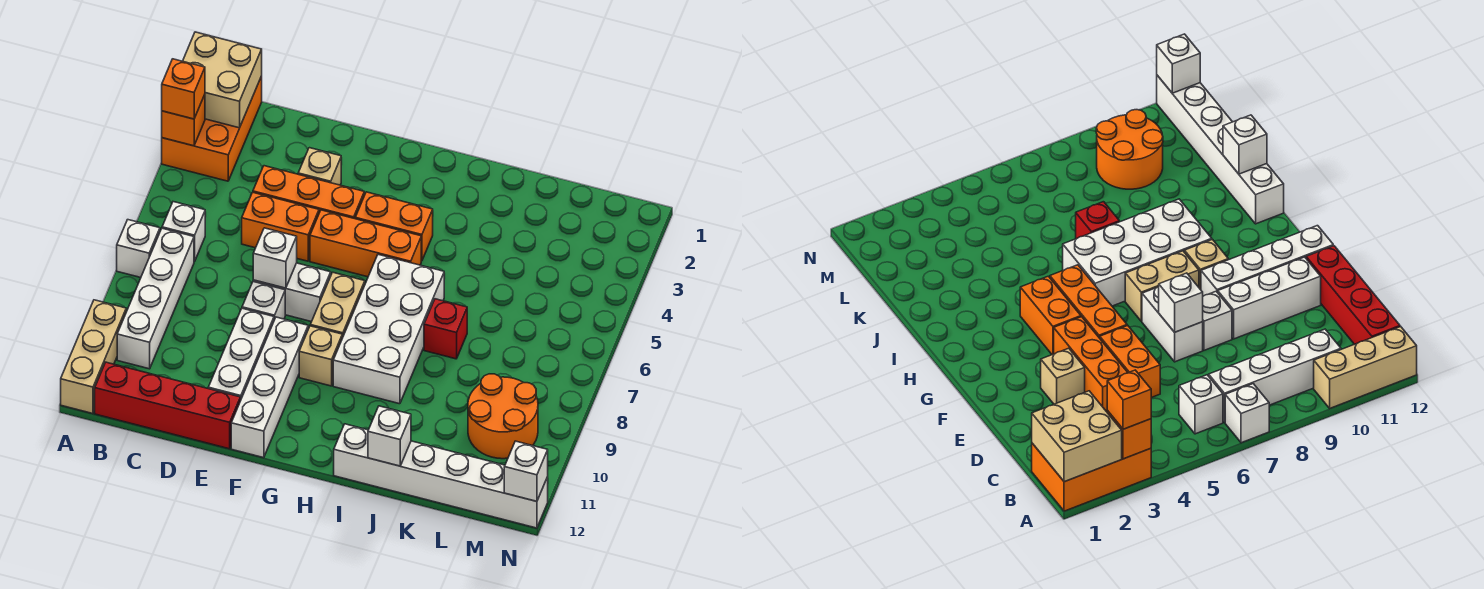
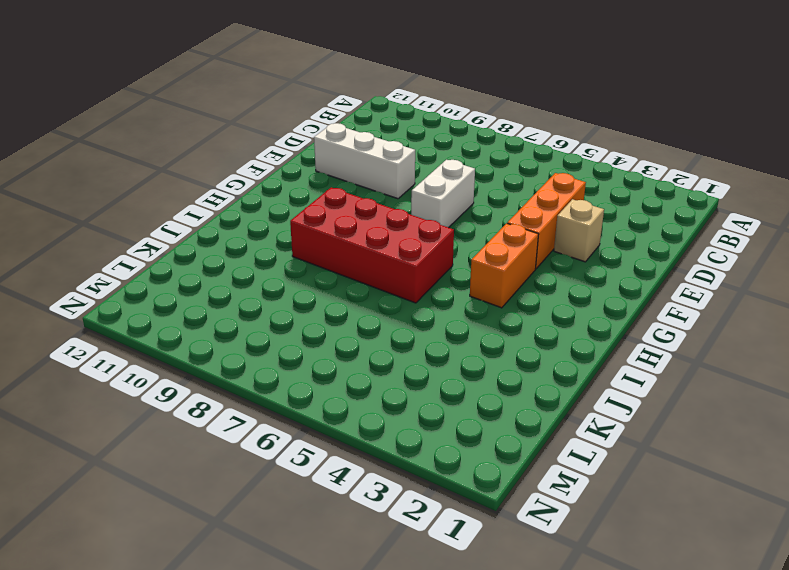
red brick H6:I9 level 1 -> white brick H6:I9 level 1
none -> orange brick A1:B3 level 1
none -> white brick A7 level 1
none -> tan brick A10:A12 level 1

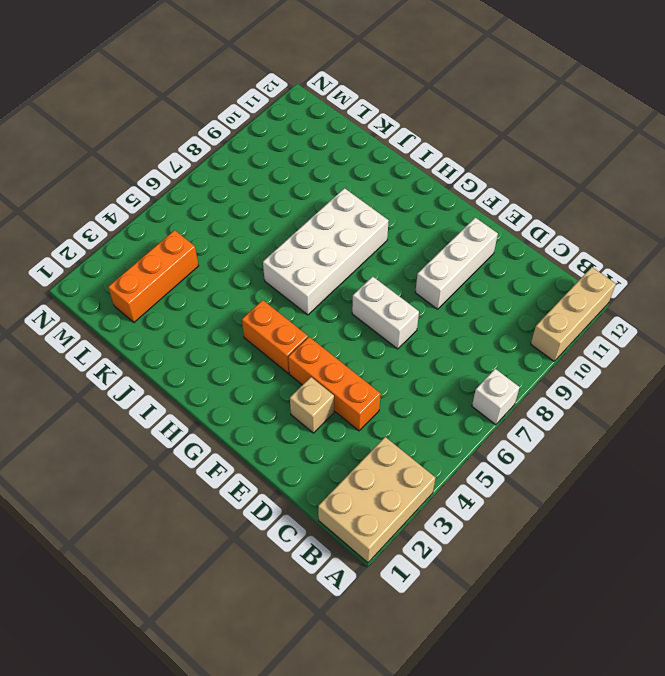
tan brick A1:B3 level 1 -> orange brick A1:B3 level 1
orange brick L2:L4 level 1 -> orange brick F5:H5 level 1
none -> white brick B6 level 1
none -> white brick B7:B10 level 1
none -> red brick B12:E12 level 1

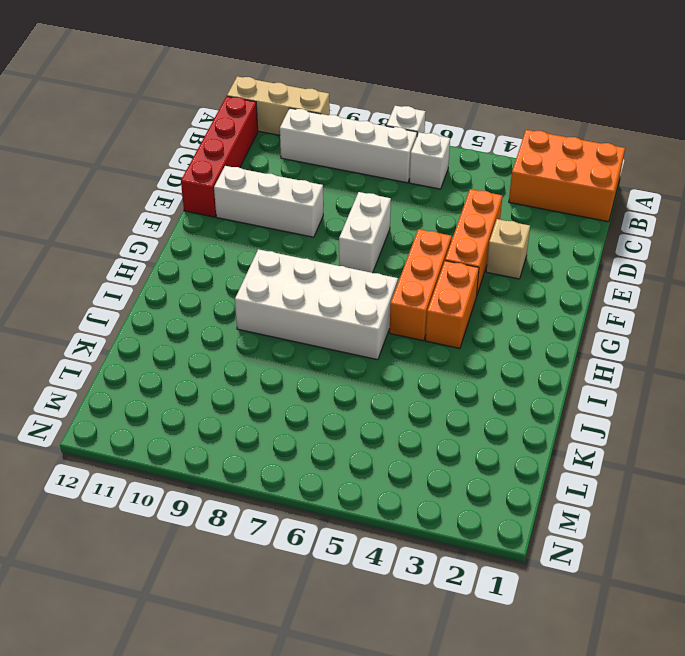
none -> orange brick D5:E5 level 1
none -> white brick E8 level 1
none -> white brick F9:F12 level 1

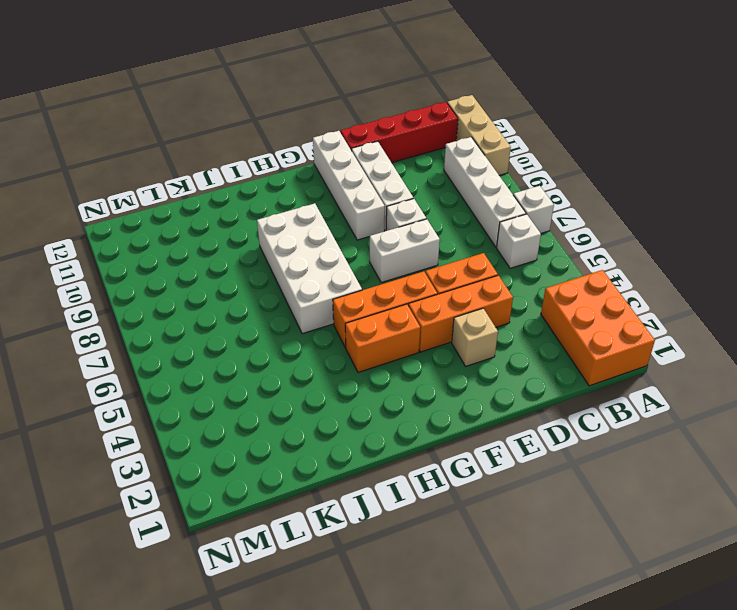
none -> tan brick G7:G8 level 1
none -> tan brick G9 level 1
none -> white brick I12:N12 level 1

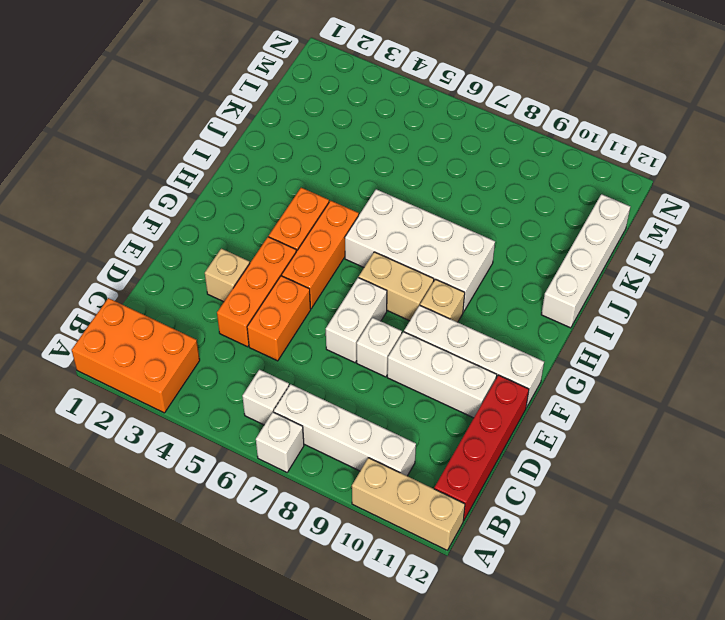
white brick I12:L12 level 1 -> white brick I12:N12 level 1
none -> red brick J7 level 1
none -> orange round brick L9:M10 level 1
none -> tan brick A1:B2 level 2

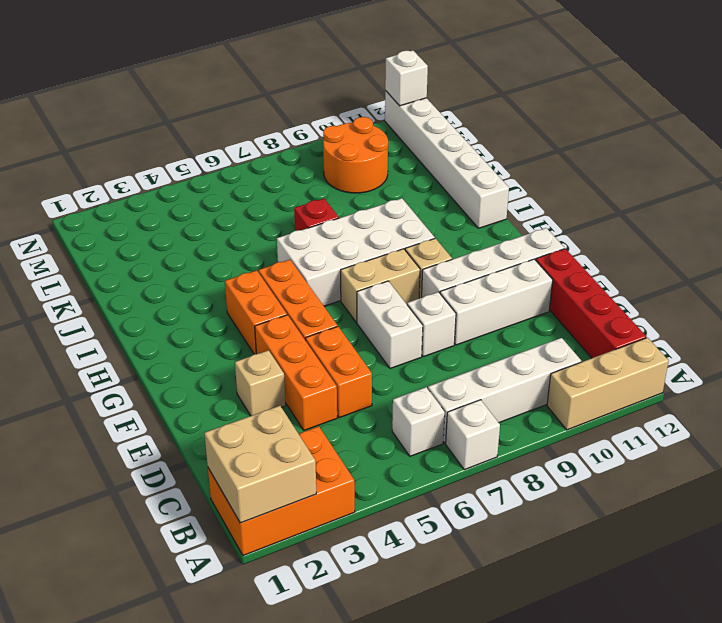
none -> orange brick A3 level 2
none -> white brick E7 level 2
none -> white brick J12 level 2

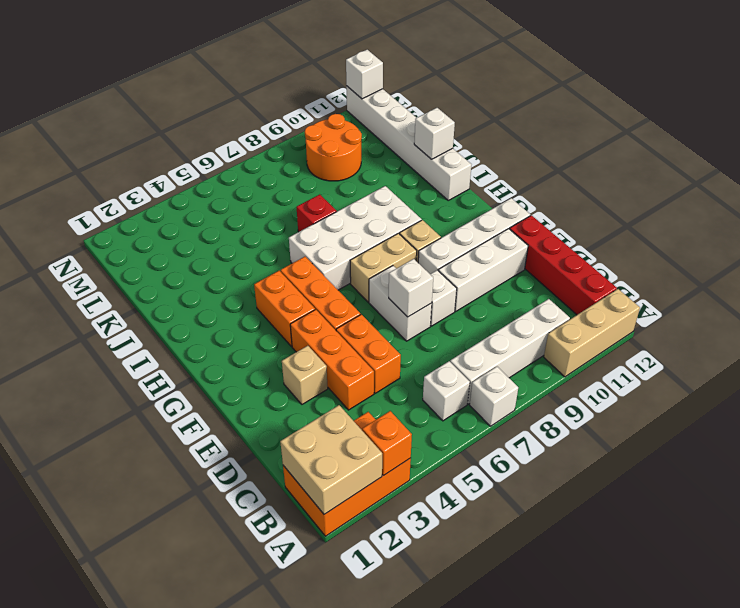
none -> orange brick A3 level 3

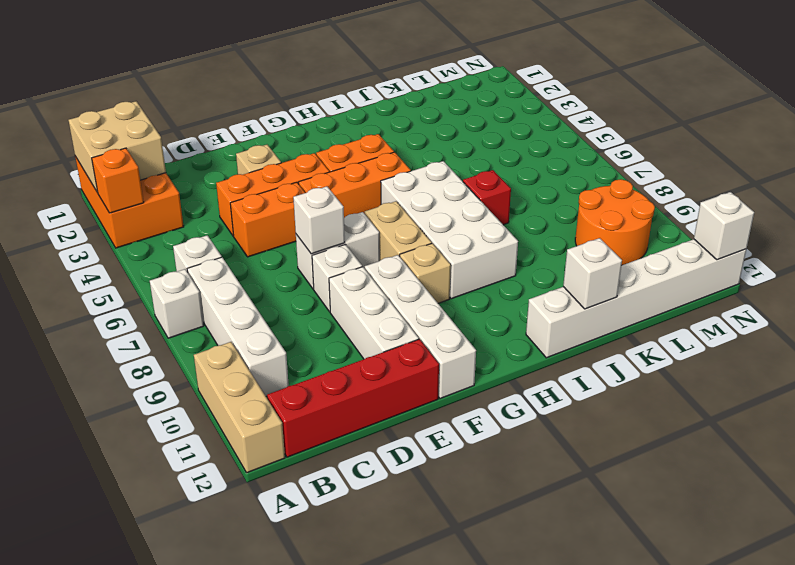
none -> orange brick A3 level 3

